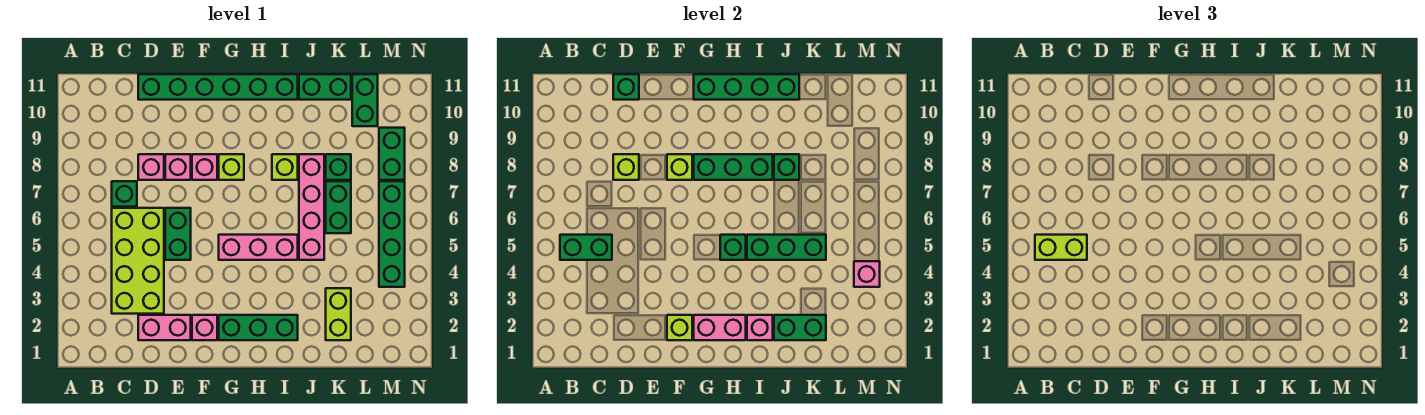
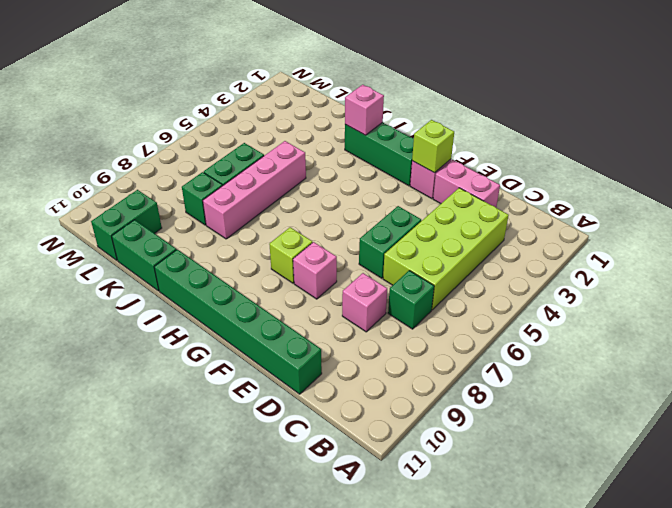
none -> pink brick E8 level 1
none -> pink brick G5:I5 level 1
none -> lime brick I8 level 1
none -> lime brick K2:K3 level 1

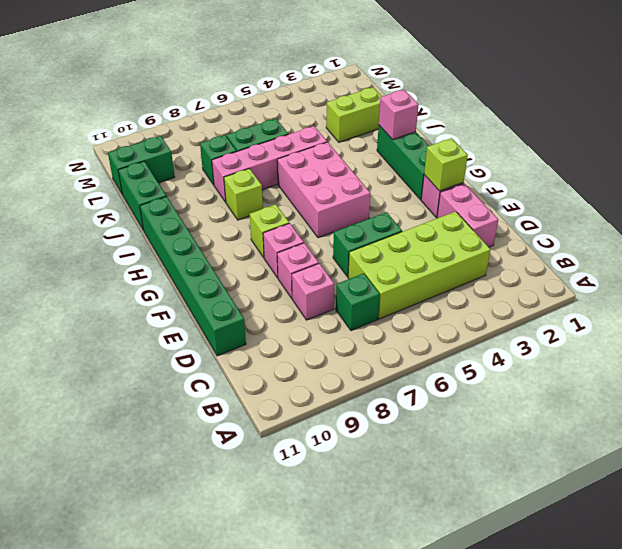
pink brick G5:I6 level 1 -> pink brick G5:I5 level 1
none -> green brick M4:M7 level 1
none -> green brick M8:M9 level 1
none -> green brick B5:C5 level 2
none -> lime brick D8 level 2

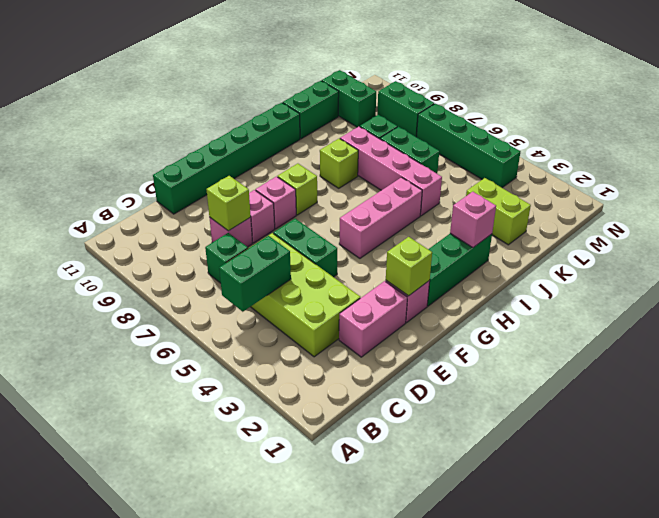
none -> green brick D11 level 2
none -> lime brick F8 level 2
none -> pink brick G2:H2 level 2
none -> green brick G8:I8 level 2

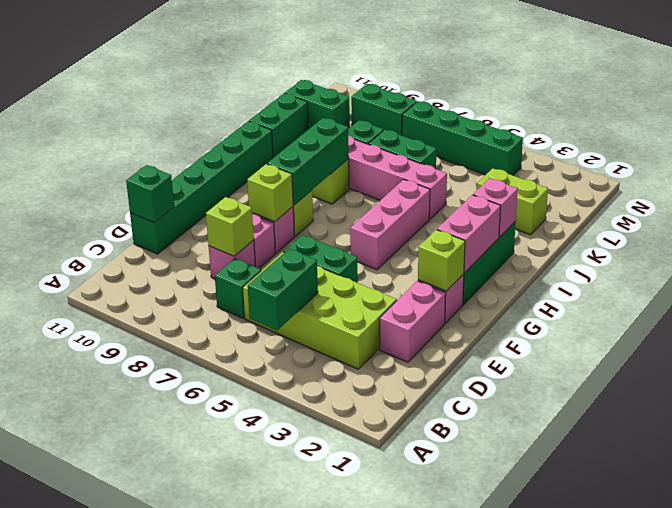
none -> green brick G11:J11 level 2
none -> green brick H5 level 2
none -> green brick I5:K5 level 2
none -> green brick J2:K2 level 2

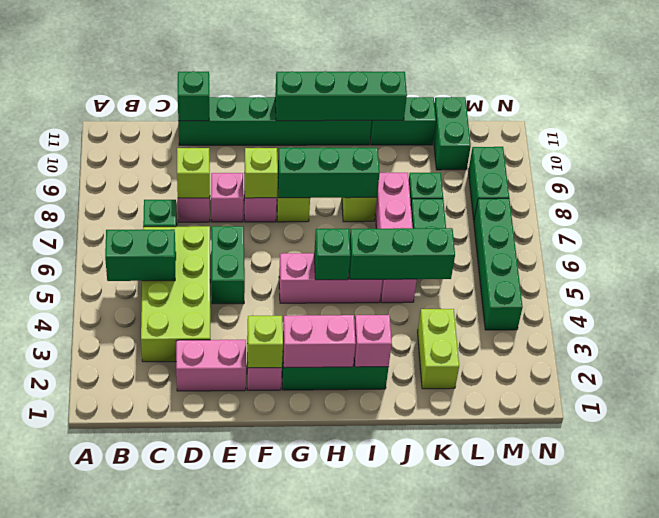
none -> green brick J2:K2 level 2
none -> green brick J8 level 2
none -> pink brick M4 level 2
none -> lime brick B5:C5 level 3

